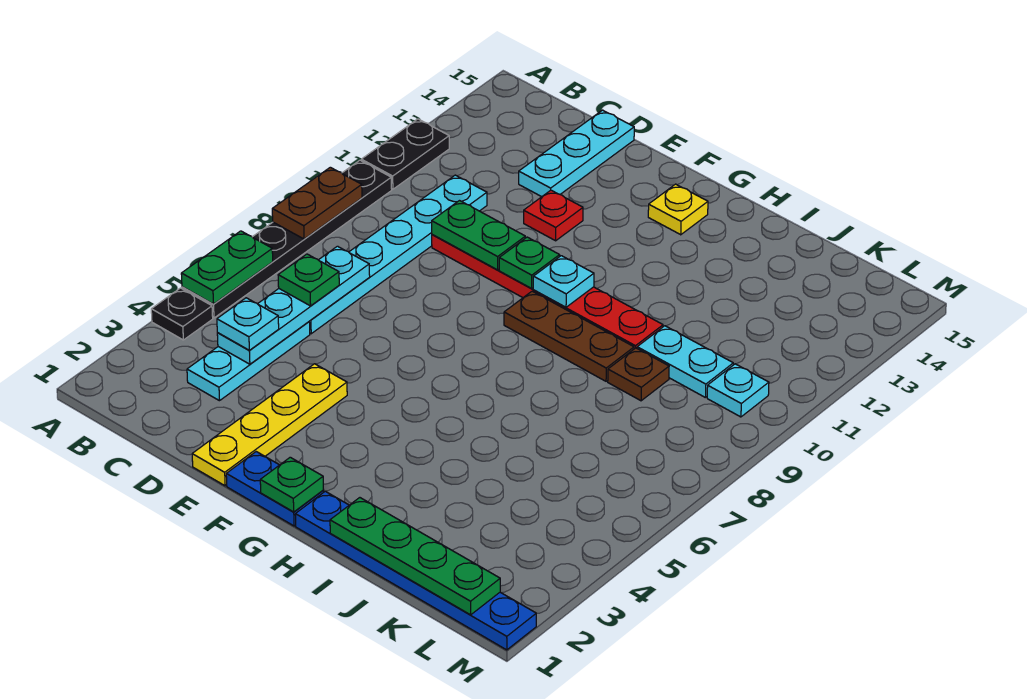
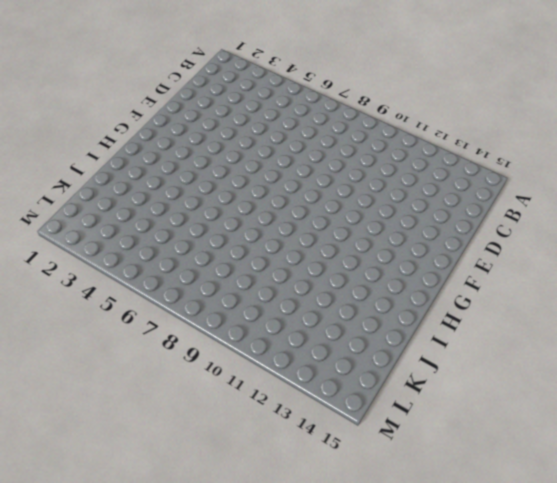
none -> black plate A4 level 1
none -> black plate A5:A10 level 1
none -> black plate A11:A12 level 1

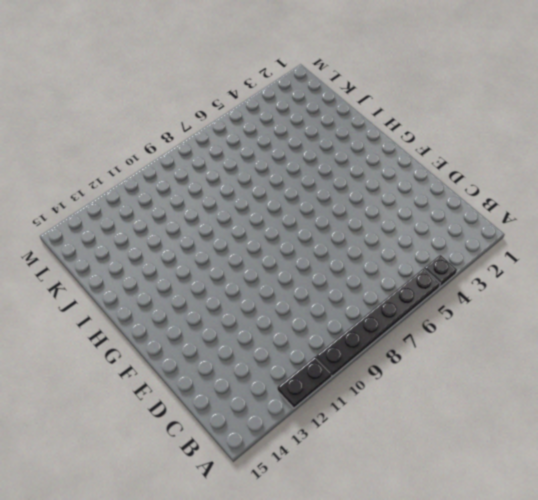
none -> cyan plate C3:C5 level 1
none -> cyan plate C6:C11 level 1
none -> red plate D10:I10 level 1

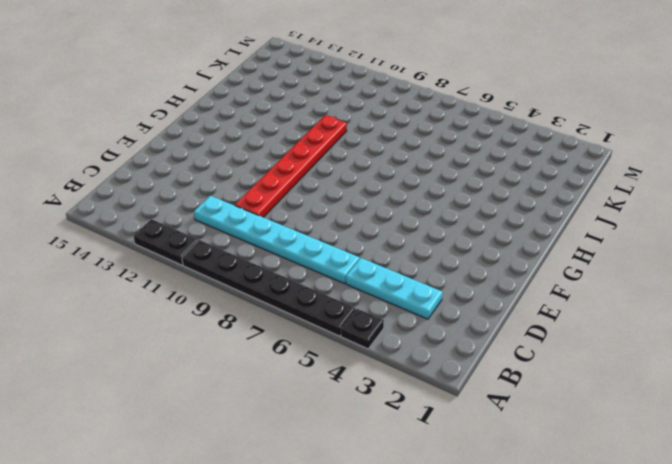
none -> cyan plate D13:D15 level 1
none -> yellow plate E1:E4 level 1
none -> red plate E12 level 1

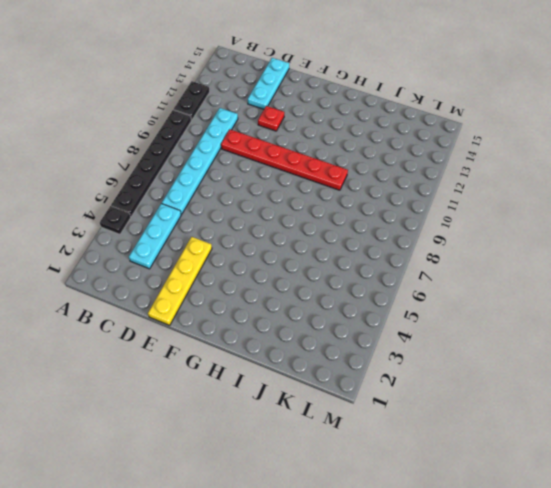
none -> blue plate F1:G1 level 1
none -> brown plate G9:I9 level 1
none -> yellow plate G14 level 1

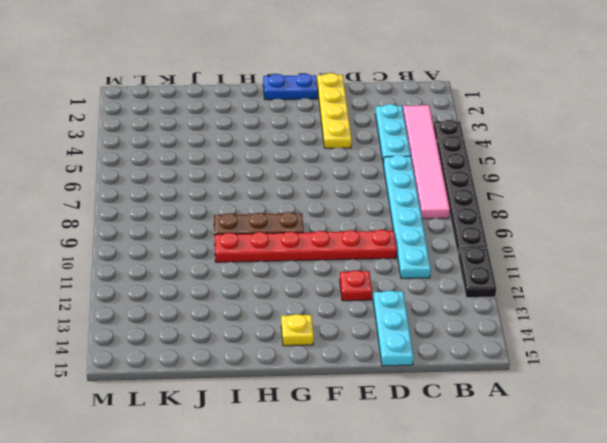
pink tile B3:B8 level 1 -> none
none -> blue plate H1:M1 level 1
none -> brown plate J9 level 1
none -> cyan plate J10:K10 level 1

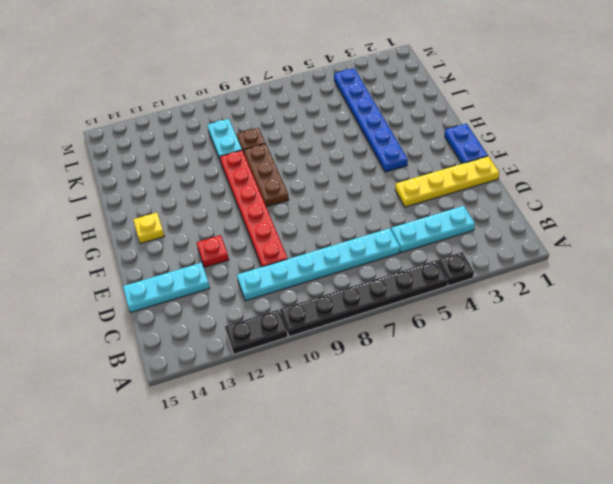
blue plate G4:L4 level 1 -> blue plate H1:M1 level 1
none -> cyan plate L10 level 1
none -> green plate A5:A6 level 2
none -> brown plate A8:A9 level 2

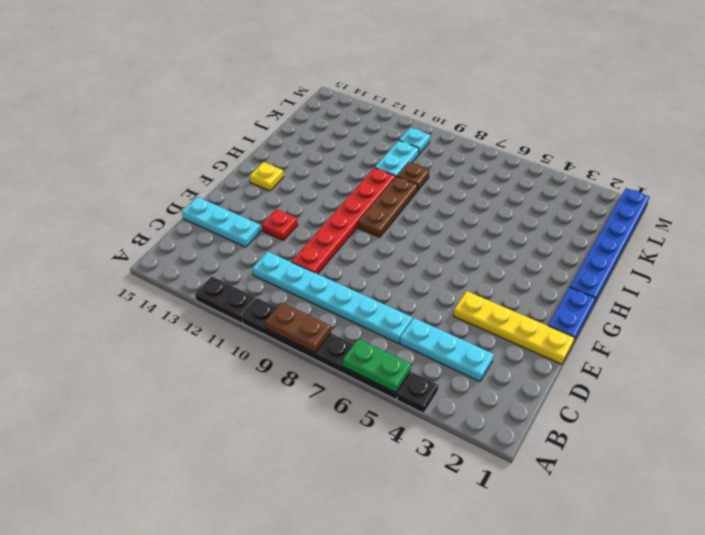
none -> cyan plate C4:C7 level 2
none -> green plate D10:E10 level 2
none -> green plate F10 level 2

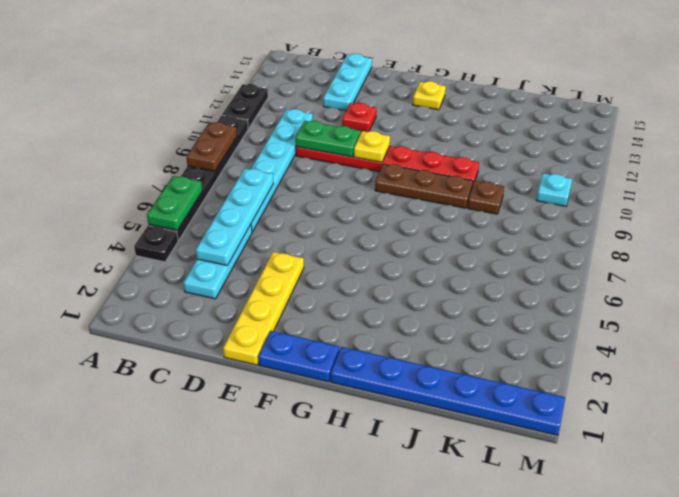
yellow plate F10 level 2 -> green plate F10 level 2
none -> cyan plate J10:K10 level 1
none -> green plate G1 level 2
none -> cyan plate G10 level 2

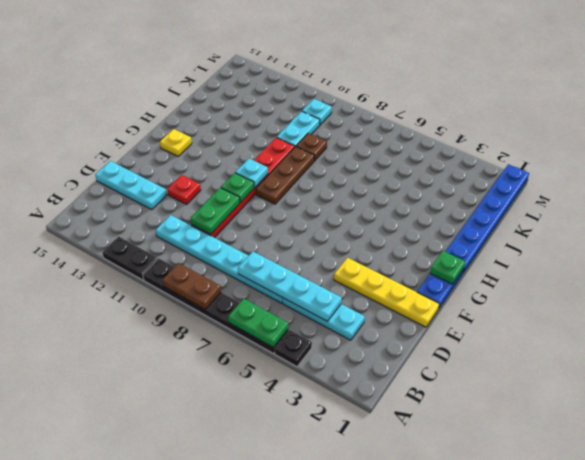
none -> green plate I1:L1 level 2
none -> cyan plate C4 level 3
none -> green plate C6 level 3

